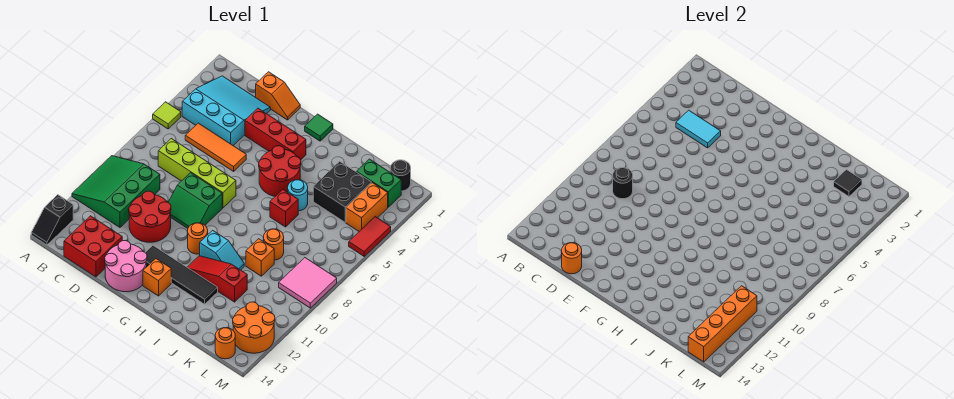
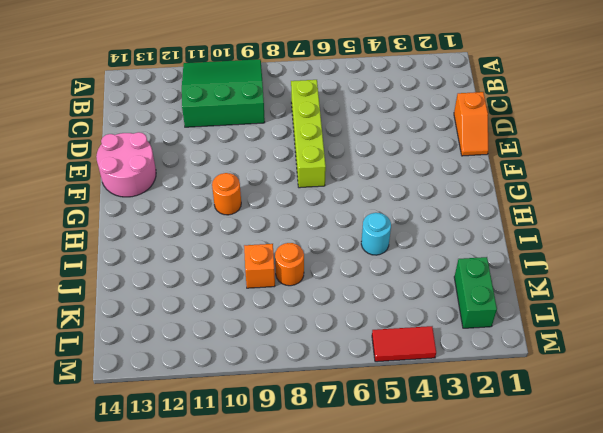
none -> lime tile A5 level 1
none -> black slope A13:A14 level 1 top 13
none -> cyan slope B2:D4 level 1 top 4
none -> orange tile C5:E5 level 1

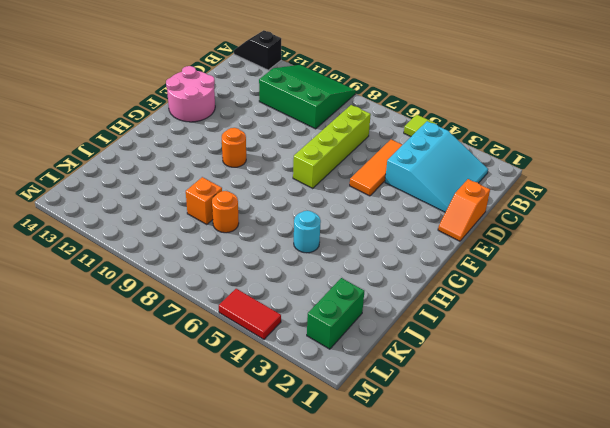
none -> red brick C13:D14 level 1
none -> red round brick D10:E11 level 1
none -> red brick E3:G3 level 1
none -> green slope E8:F9 level 1 top 8

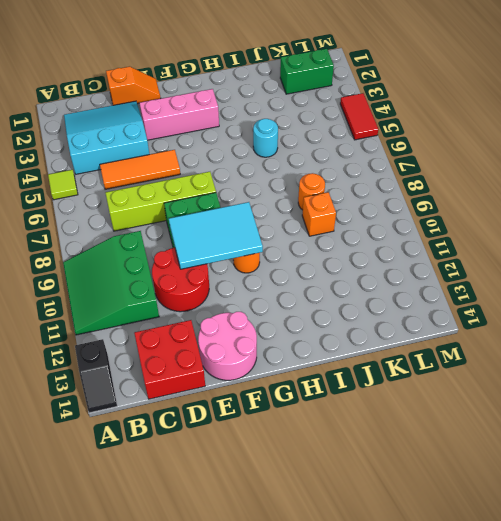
pink brick E3:G3 level 1 -> red brick E3:G3 level 1
cyan tile E9:G10 level 2 -> none
none -> black tile F12:I12 level 1
none -> green tile G1 level 1
none -> red round brick G4:H5 level 1
none -> orange brick G13 level 1

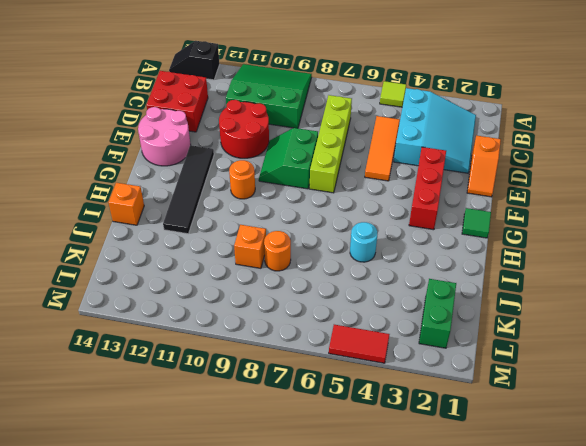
orange brick I14 level 1 -> orange brick G13 level 1
none -> red round brick G4:H5 level 1
none -> cyan slope H10:I10 level 1 top H
none -> red slope H11:J11 level 1 top J
none -> red brick I6 level 1

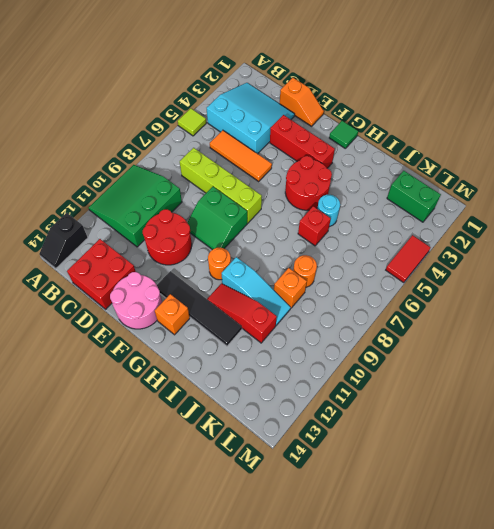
cyan slope H10:J10 level 1 top H -> cyan slope H10:I10 level 1 top H
none -> black brick J3:K4 level 1
none -> black round brick L1 level 1
none -> orange brick L3:L4 level 1
none -> pink tile L8:M9 level 1

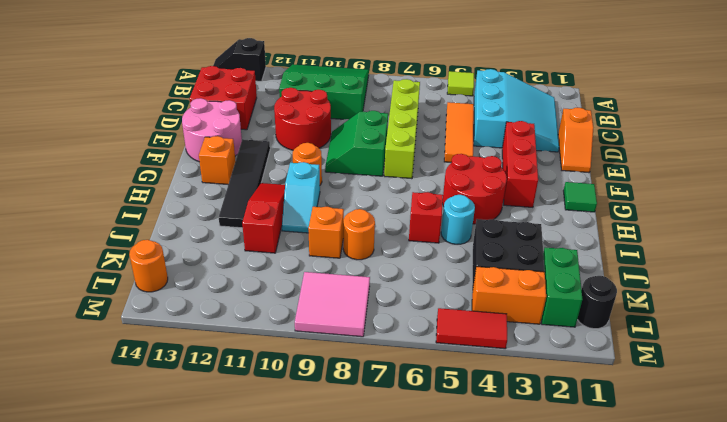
none -> orange round brick L12:M13 level 1
none -> cyan tile C4:D4 level 2
none -> black round brick C9 level 2
none -> orange round brick D14 level 2

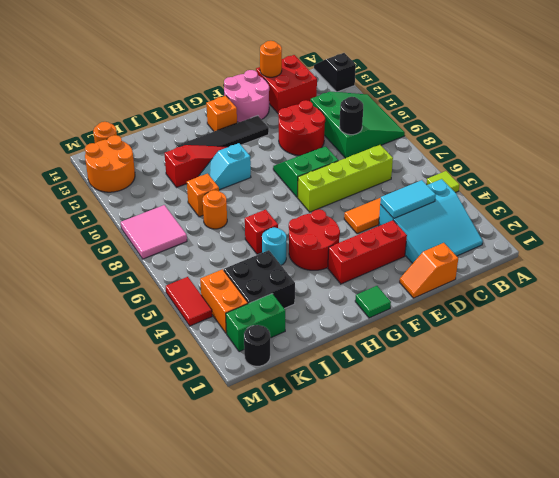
none -> orange round brick G10 level 1
none -> black tile K2 level 2
none -> orange brick L11:L14 level 2

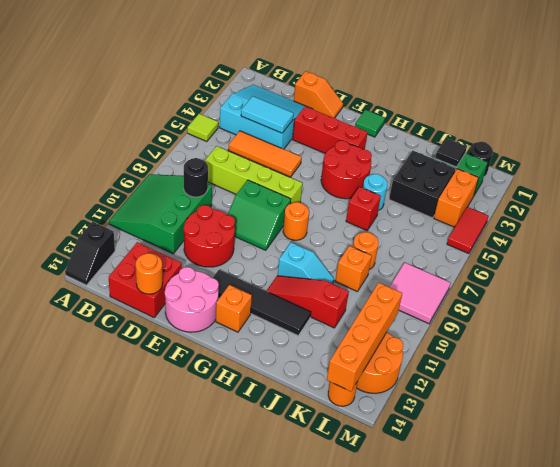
orange round brick G8 level 1 -> orange round brick G10 level 1

